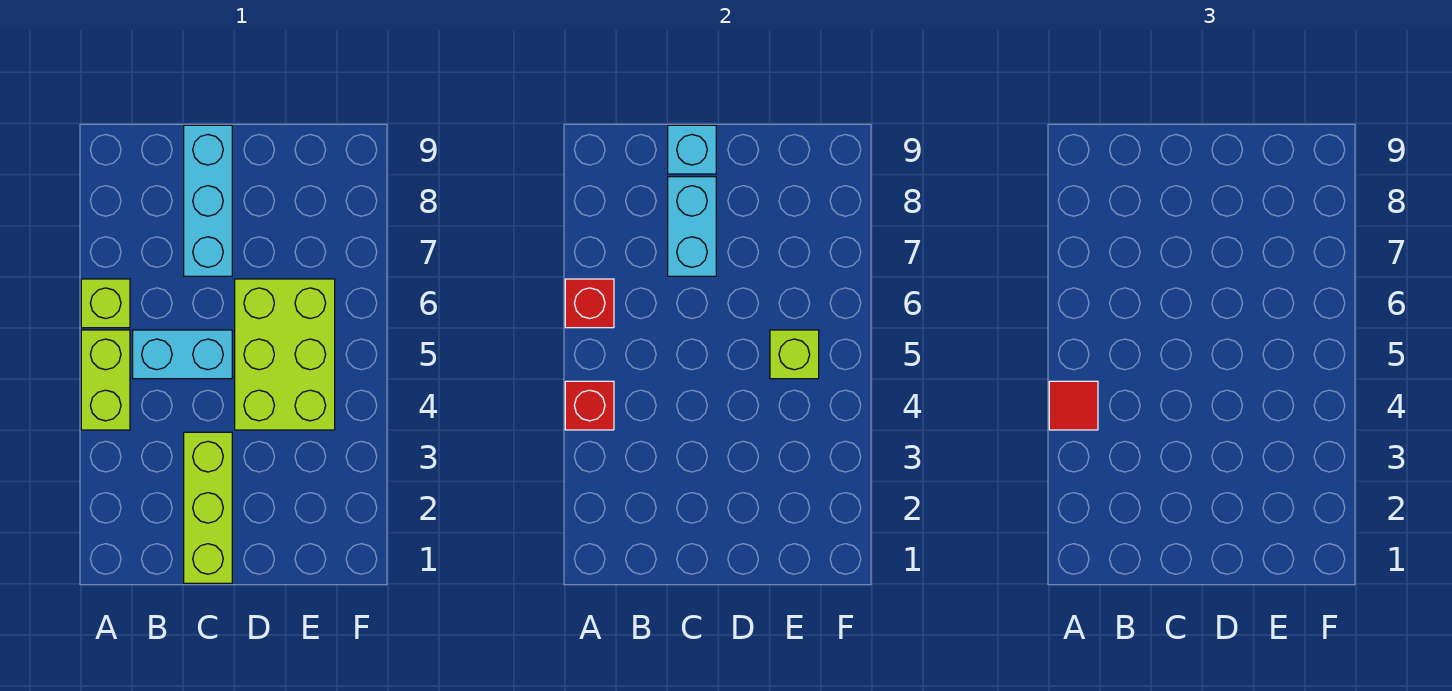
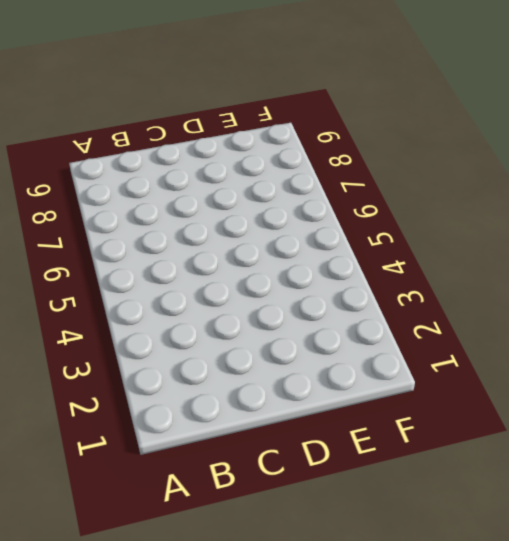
none -> lime brick A4:A5 level 1
none -> lime brick A6 level 1
none -> cyan brick B5:C5 level 1

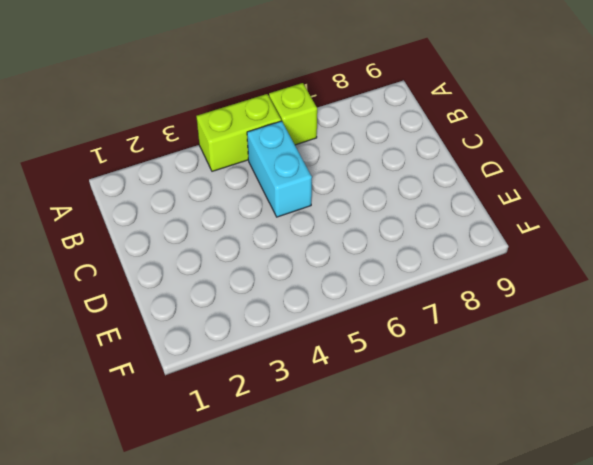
none -> lime brick C1:C3 level 1
none -> cyan brick C7:C9 level 1
none -> lime brick D4:E6 level 1

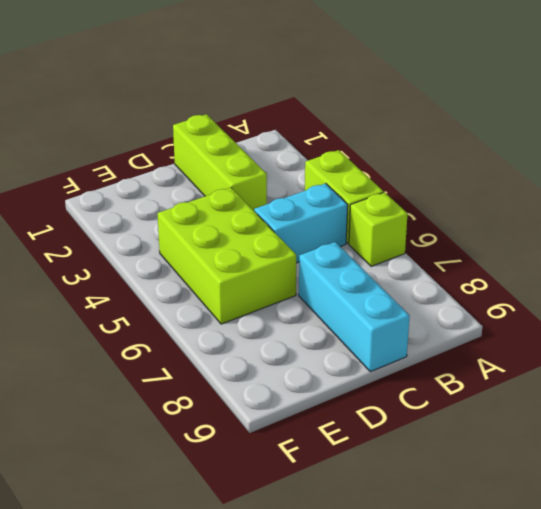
none -> red brick A4 level 2
none -> red brick A6 level 2
none -> cyan brick C7:C8 level 2

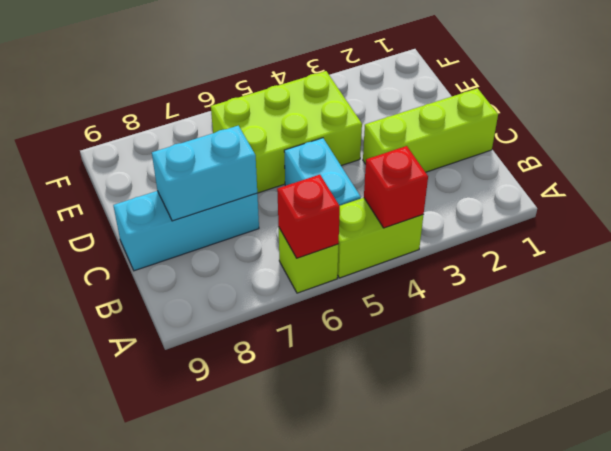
none -> cyan brick C9 level 2
none -> lime brick E5 level 2
none -> red tile A4 level 3

